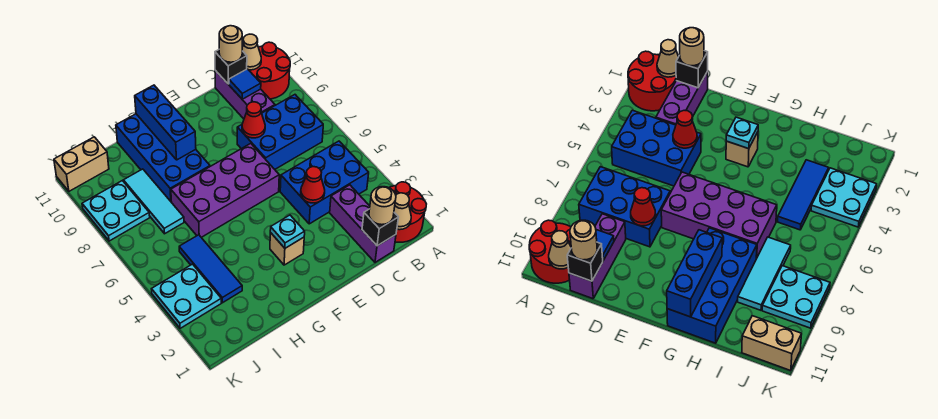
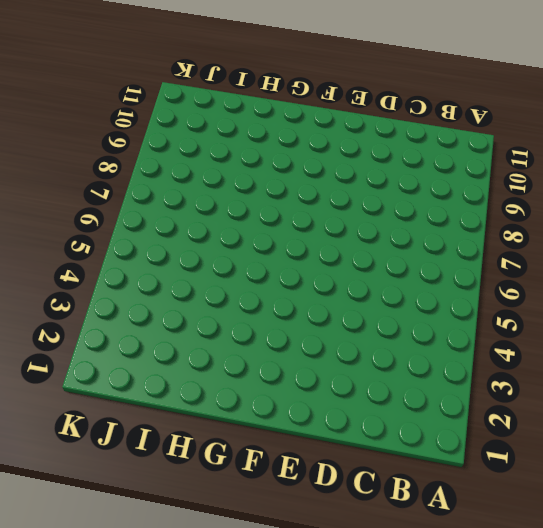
none -> red round brick A1:B2 level 1
none -> red round brick A10:B11 level 1
none -> blue brick B4:D5 level 1

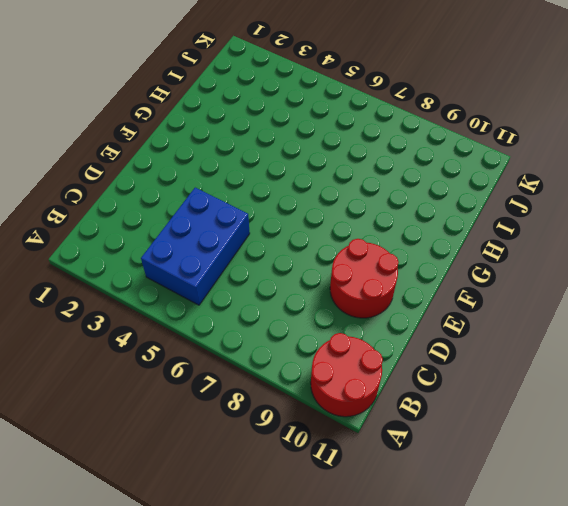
red round brick D9:E10 level 1 -> red round brick A1:B2 level 1
none -> blue brick B7:D8 level 1
none -> purple brick C1:C3 level 1
none -> purple brick C9:C11 level 1

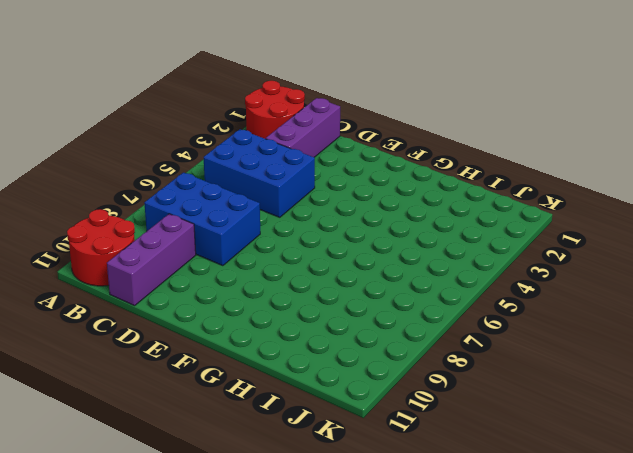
none -> purple brick E6:H7 level 1
none -> tan brick F3 level 1
none -> blue brick G8:H11 level 1

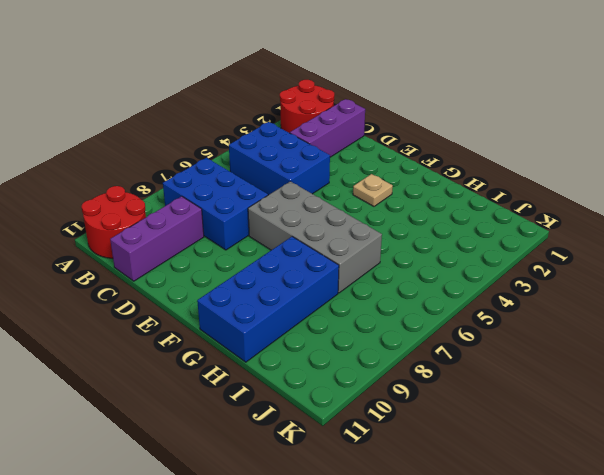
grey brick E6:H7 level 1 -> purple brick E6:H7 level 1
tan plate F3 level 1 -> tan brick F3 level 1
none -> blue tile I3:I5 level 1
none -> cyan tile I7:I9 level 1
none -> cyan plate J3:K4 level 1

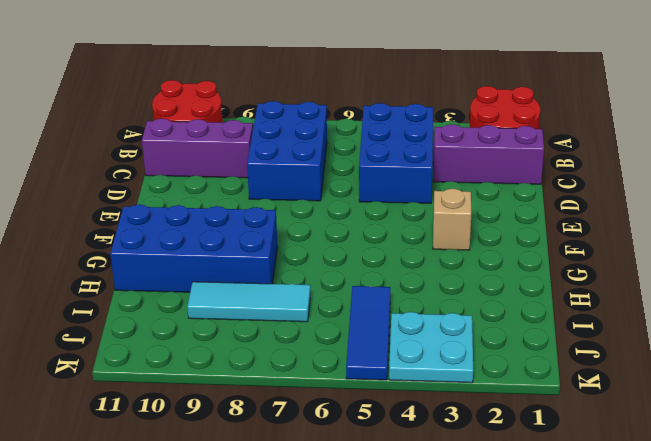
blue tile I5:K5 level 1 -> blue tile I3:I5 level 1
none -> purple brick E6:H7 level 1
none -> cyan plate J8:K9 level 1
none -> tan brick J11:K11 level 1

